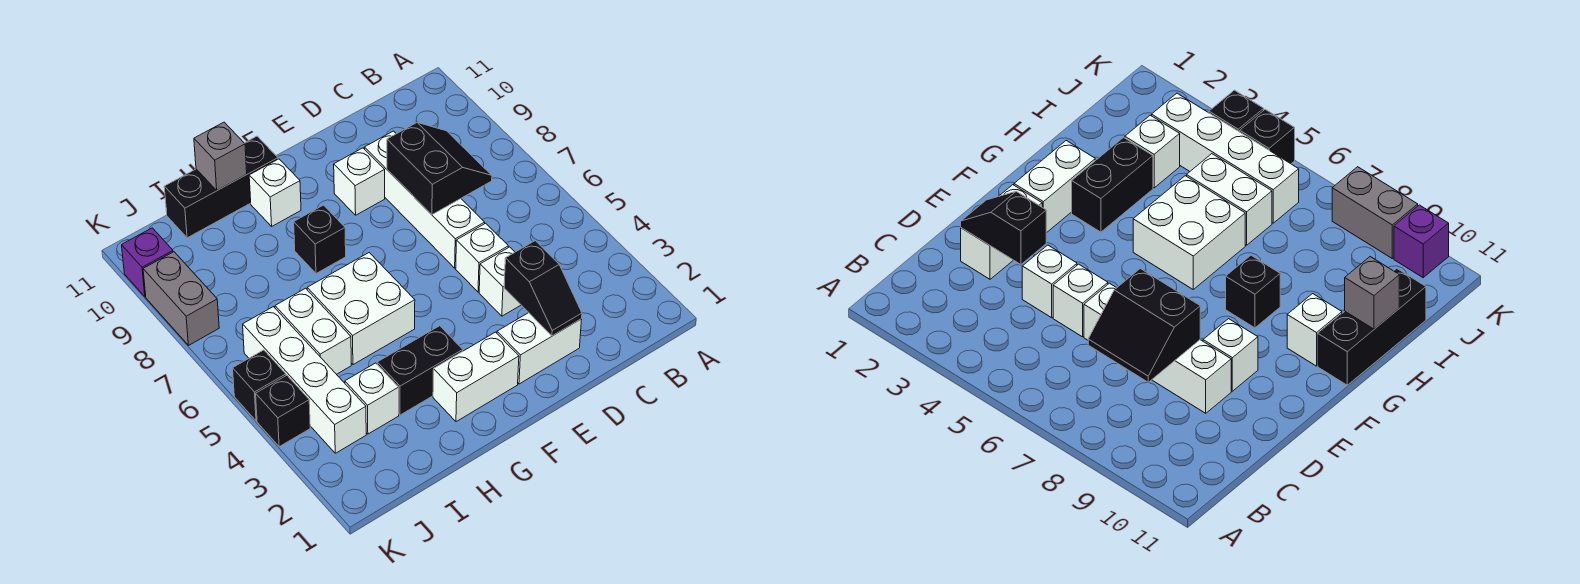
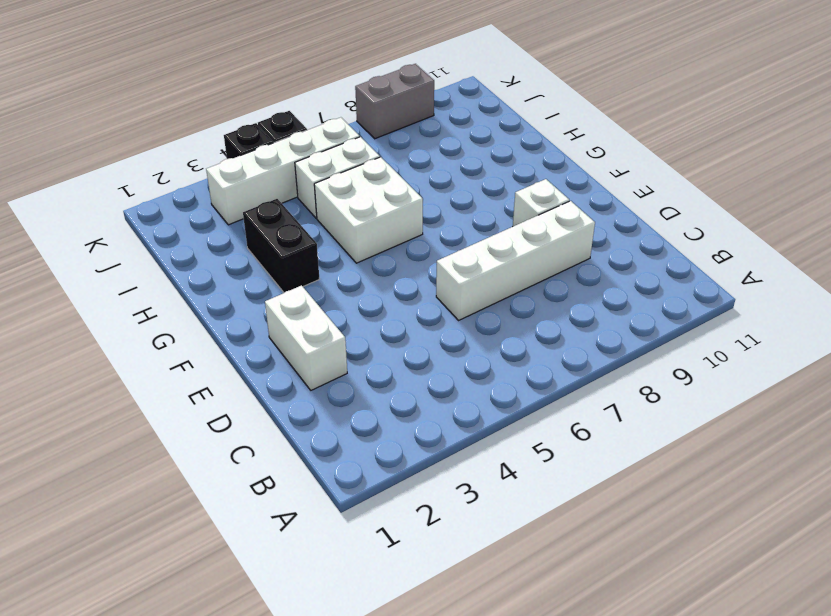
none -> white brick D4 level 1
none -> white brick D5 level 1
none -> white brick F2:G2 level 1

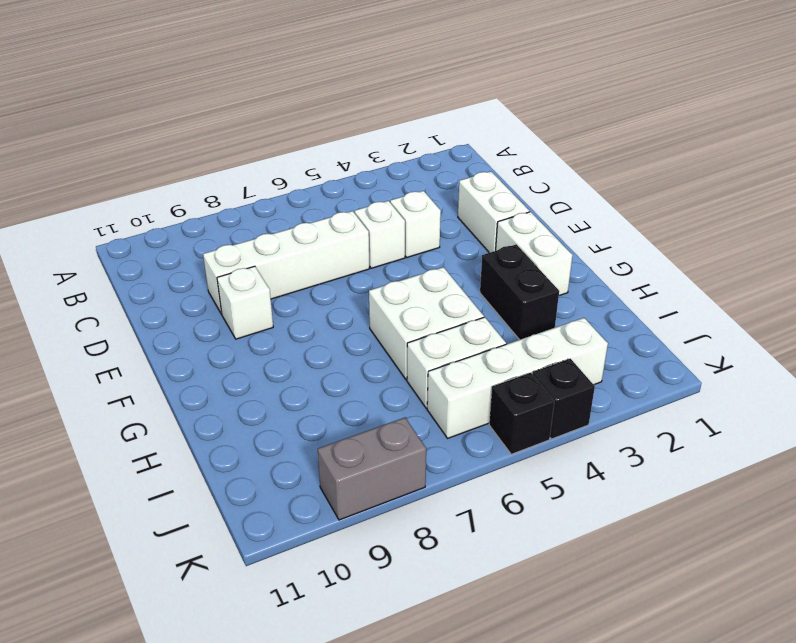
none -> black brick G8 level 1
none -> white brick G10 level 1
none -> black brick G11:I11 level 1

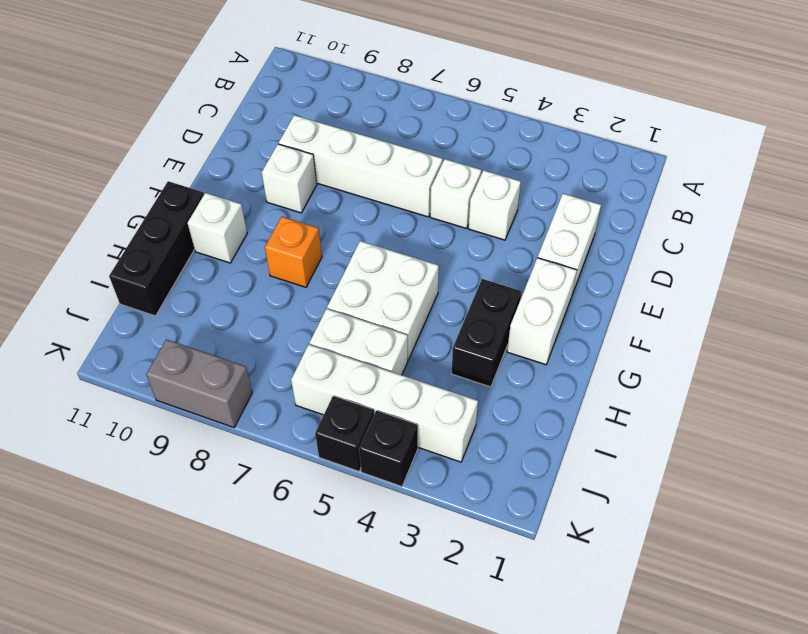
orange brick G8 level 1 -> black brick G8 level 1
none -> white brick I3 level 1
none -> purple brick K10 level 1
none -> black slope C7:D8 level 2 top D

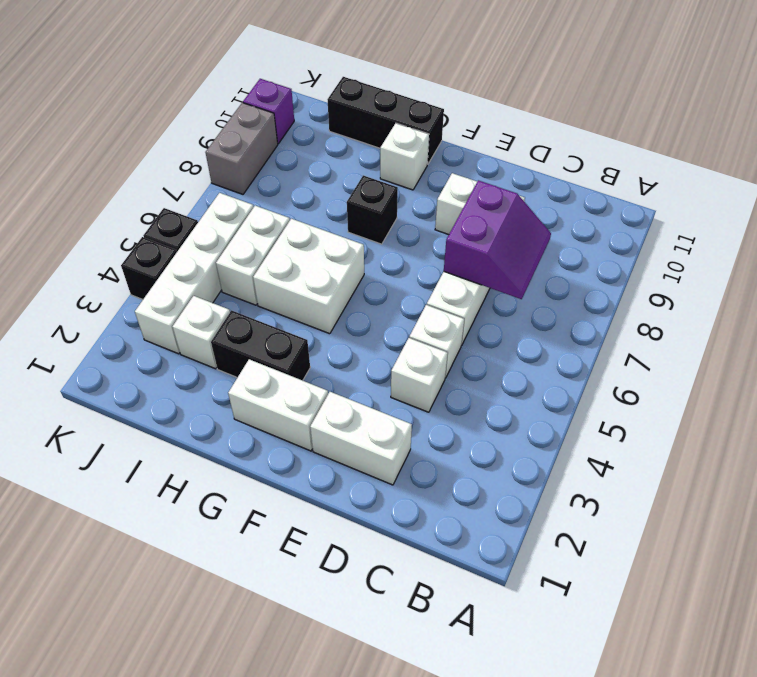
purple slope C7:D8 level 2 top D -> black slope C7:D8 level 2 top D
none -> black slope D2:D3 level 2 top 3
none -> grey brick H11 level 2

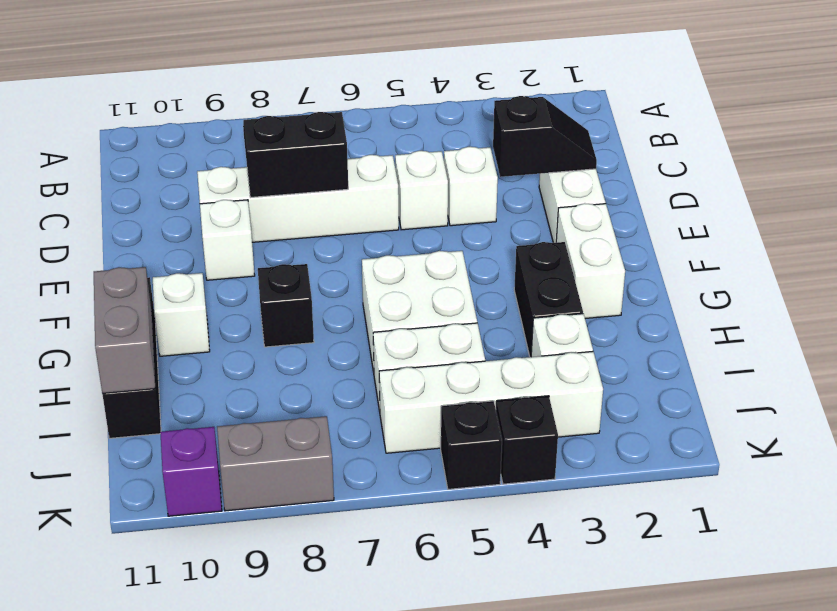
grey brick H11:I11 level 2 -> grey brick H11 level 2

